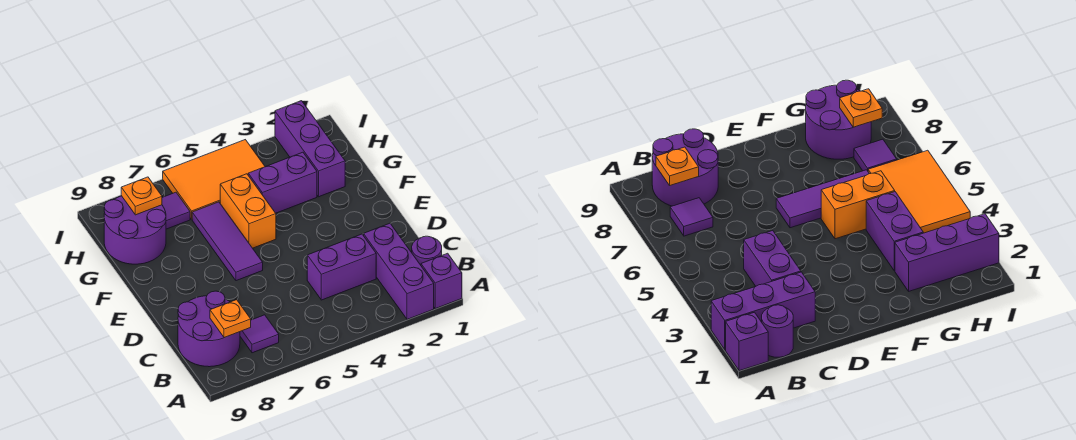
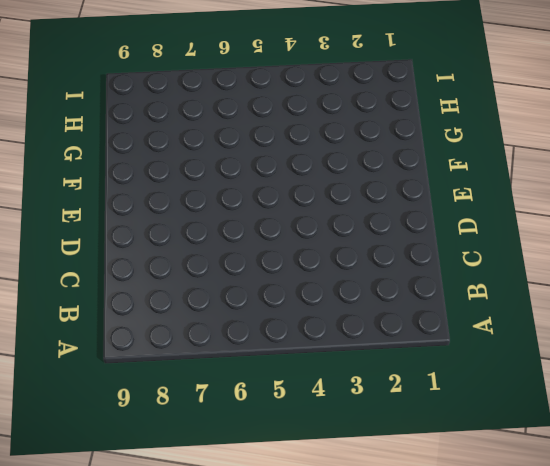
none -> purple brick A1 level 1
none -> purple brick A2:C2 level 1
none -> purple round brick B1 level 1

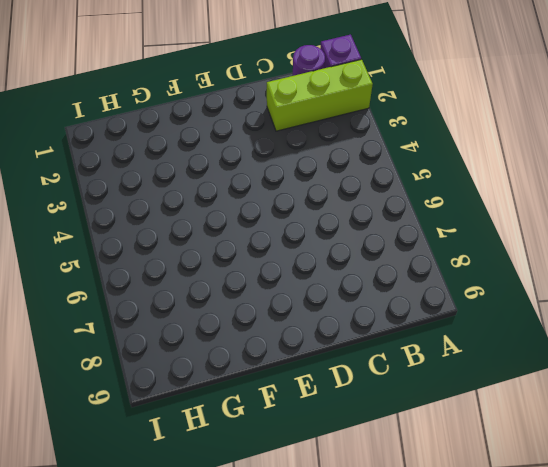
lime brick A2:C2 level 1 -> purple brick A2:C2 level 1
none -> purple tile B7 level 1
none -> purple round brick B8:C9 level 1
none -> purple brick C3:C4 level 1

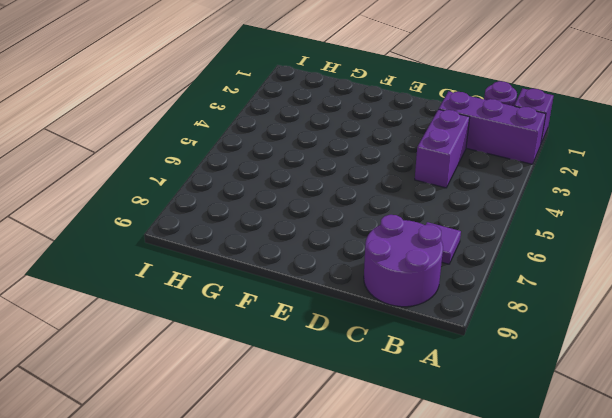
none -> purple tile E6:G6 level 1
none -> orange brick F5:G5 level 1
none -> purple brick G2:I2 level 1

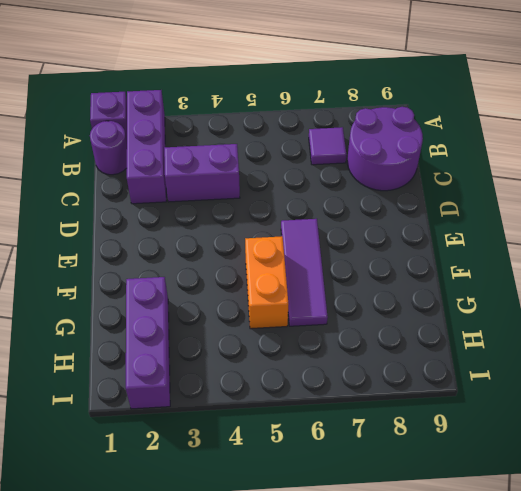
none -> purple brick G3:G4 level 1
none -> purple round brick G8:H9 level 1
none -> orange tile H4:I6 level 1

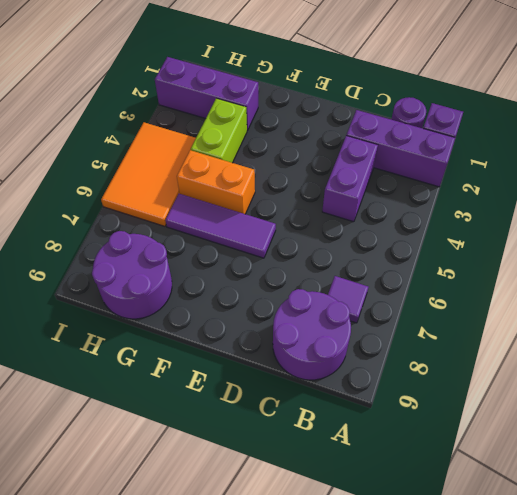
lime brick G3:G4 level 1 -> purple brick G3:G4 level 1
none -> purple tile H7 level 1
none -> orange plate B8 level 2
none -> orange plate H8 level 2

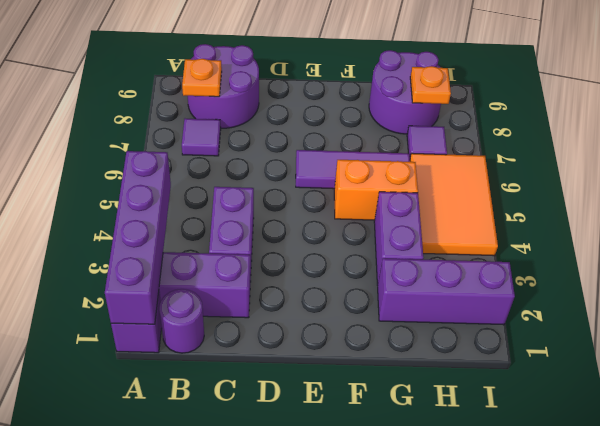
purple brick A1:A4 level 2 -> none

